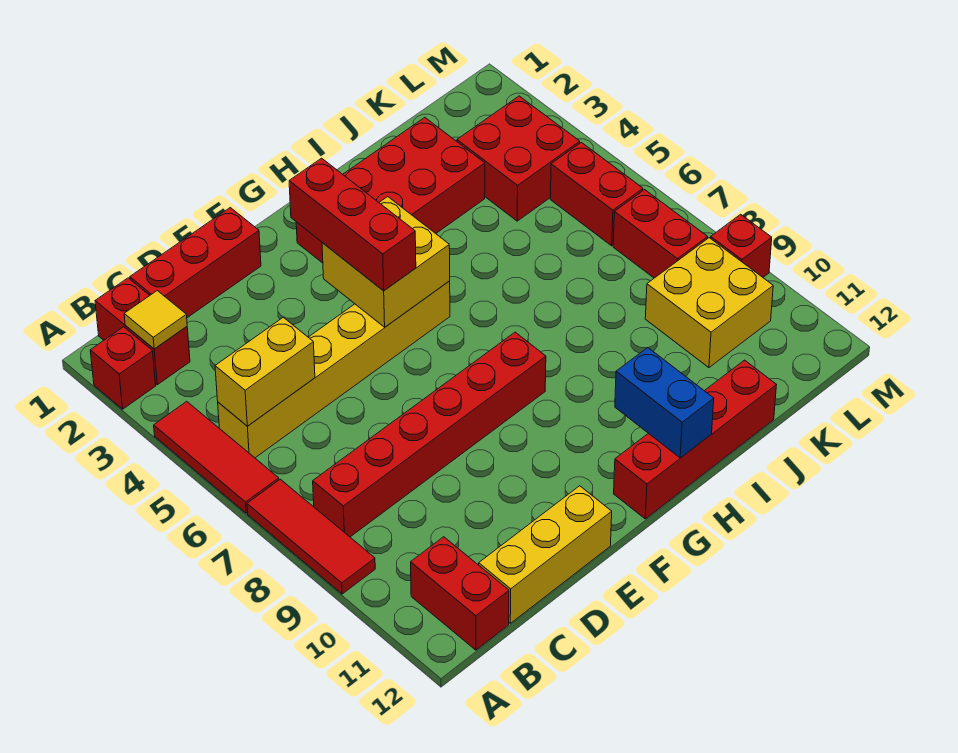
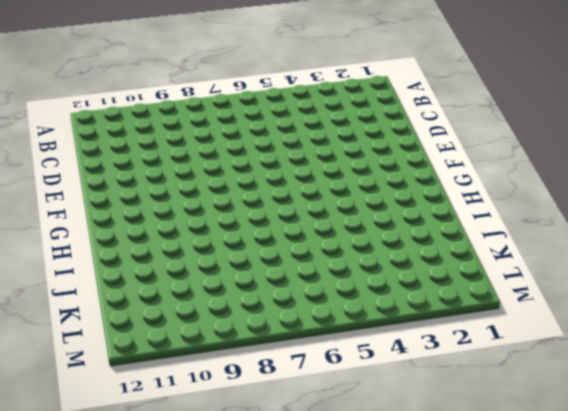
none -> red brick A2 level 1
none -> red tile A4:A6 level 1
none -> red tile A7:A9 level 1

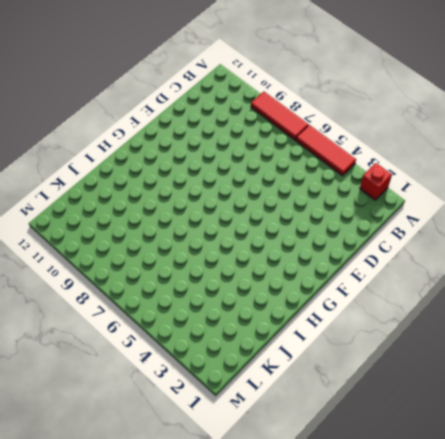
none -> red brick B1:B2 level 1
none -> yellow brick B5:G5 level 1
none -> red brick B8:G8 level 1

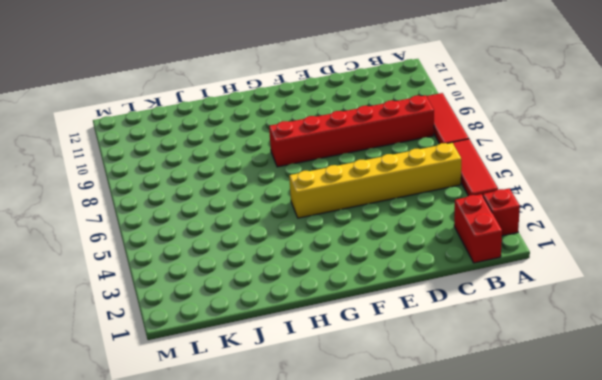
none -> red brick B11:B12 level 1
none -> red brick C1:E1 level 1
none -> yellow brick C12:E12 level 1

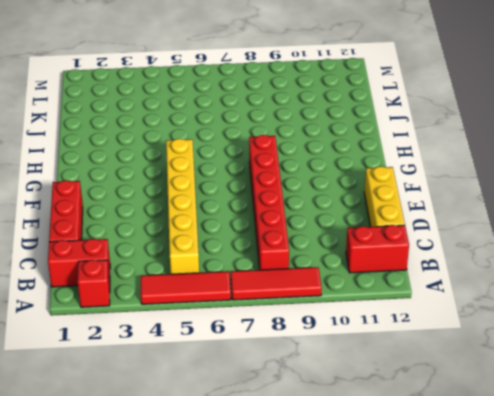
none -> red brick G2:J3 level 1
none -> red brick G12:J12 level 1
none -> red brick K3:L4 level 1

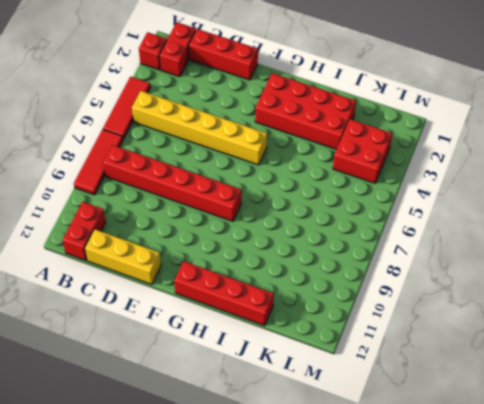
none -> yellow brick K9:L10 level 1
none -> red brick L5:L6 level 1
none -> red brick L7:L8 level 1

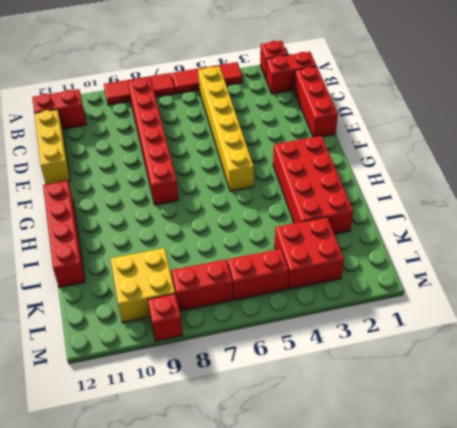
none -> yellow tile B2 level 2
none -> yellow brick B5:C5 level 2
none -> yellow brick F4:G5 level 2

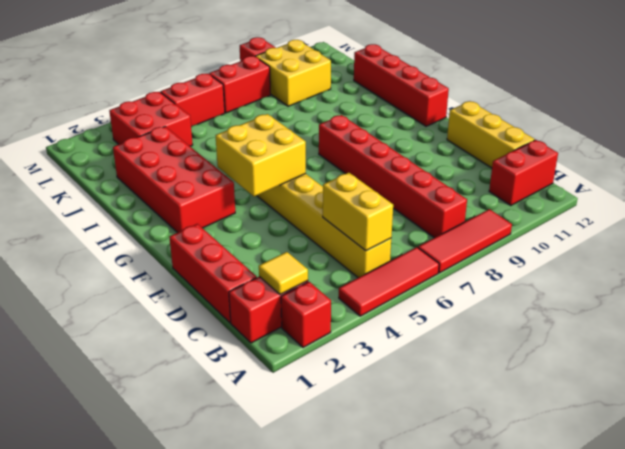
none -> blue brick H11:H12 level 2
none -> red brick F3:F5 level 3

